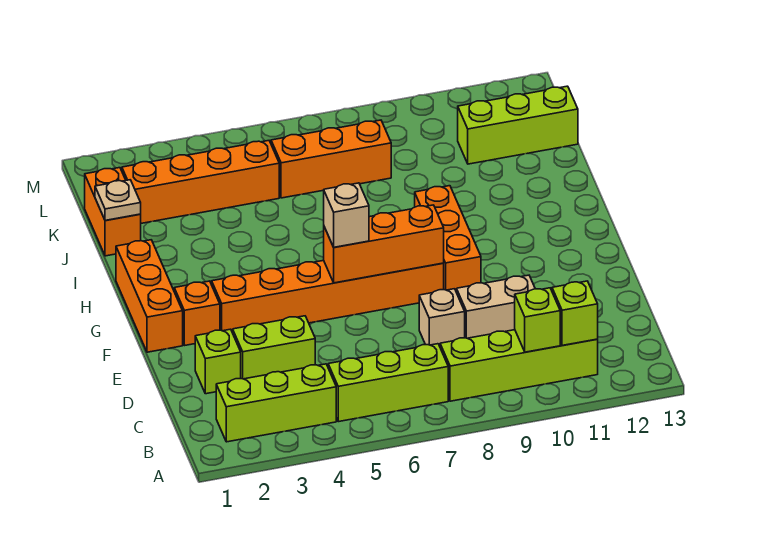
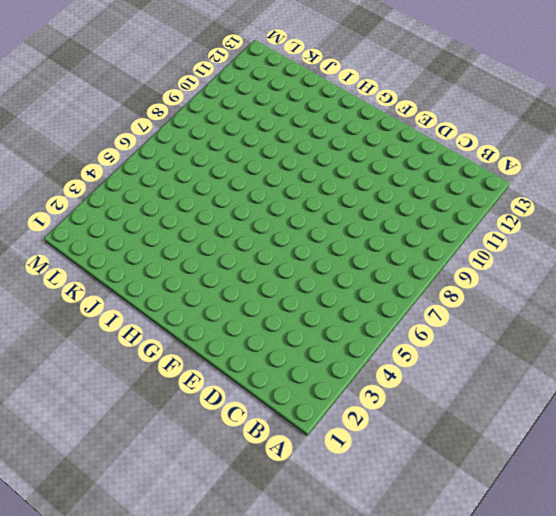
none -> lime brick B2:B4 level 1
none -> lime brick B5:B7 level 1
none -> lime brick B8:B11 level 1

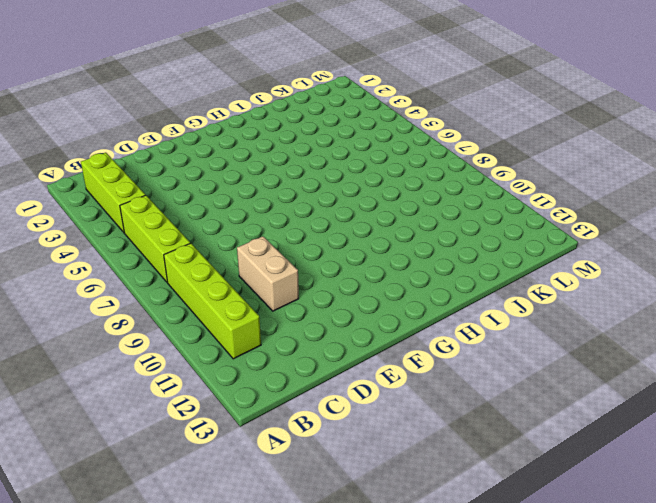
none -> lime brick D2 level 1
none -> lime brick D3:D4 level 1
none -> tan brick D8 level 1

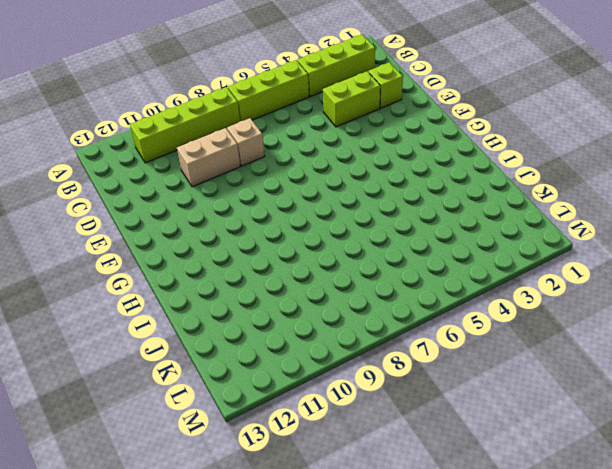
none -> orange brick F1:H1 level 1
none -> orange brick F2 level 1
none -> orange brick F3:F8 level 1

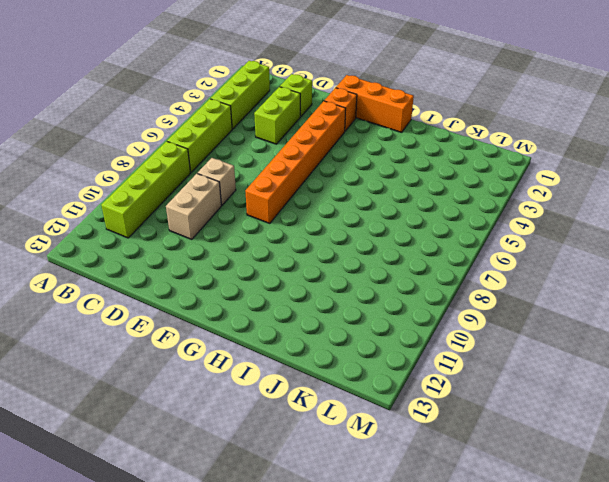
none -> orange brick F9:H9 level 1
none -> orange brick J1:K1 level 1
none -> orange brick K2:K5 level 1

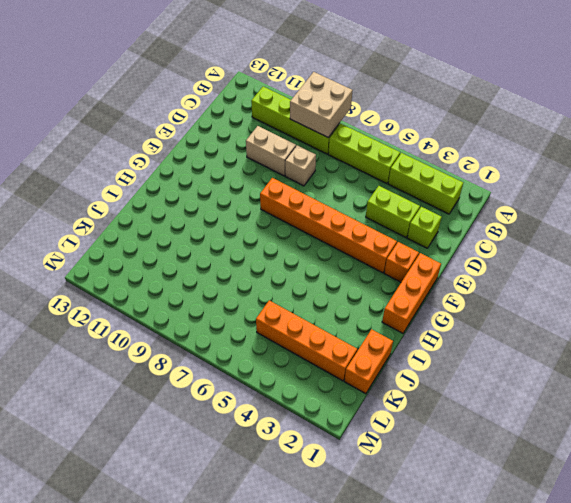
tan brick A8:B9 level 2 -> none
none -> orange brick F9:H9 level 1
none -> orange brick K6:K8 level 1
none -> lime brick K11:K13 level 1

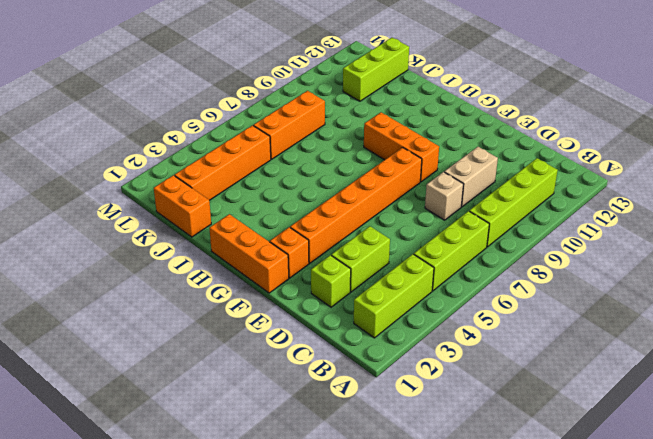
none -> lime brick B10 level 2
none -> lime brick B11 level 2
none -> orange brick F6:F8 level 2

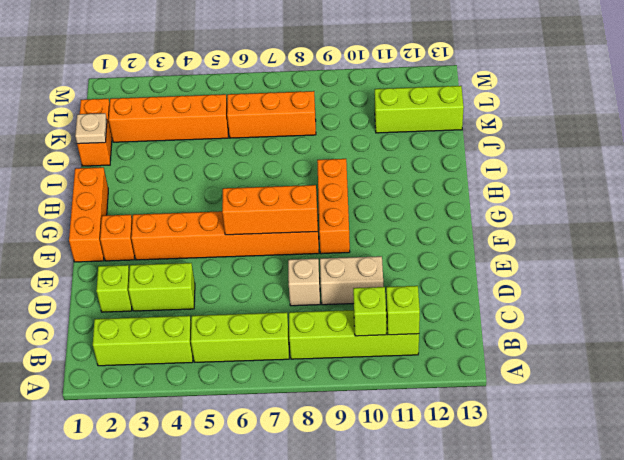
none -> tan brick F6 level 3

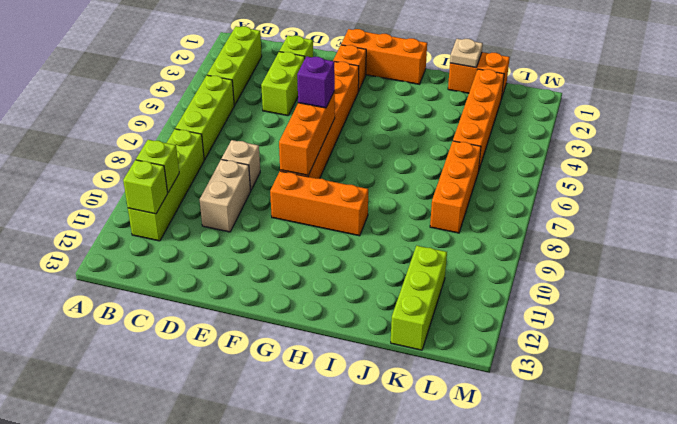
purple brick F6 level 3 -> tan brick F6 level 3

